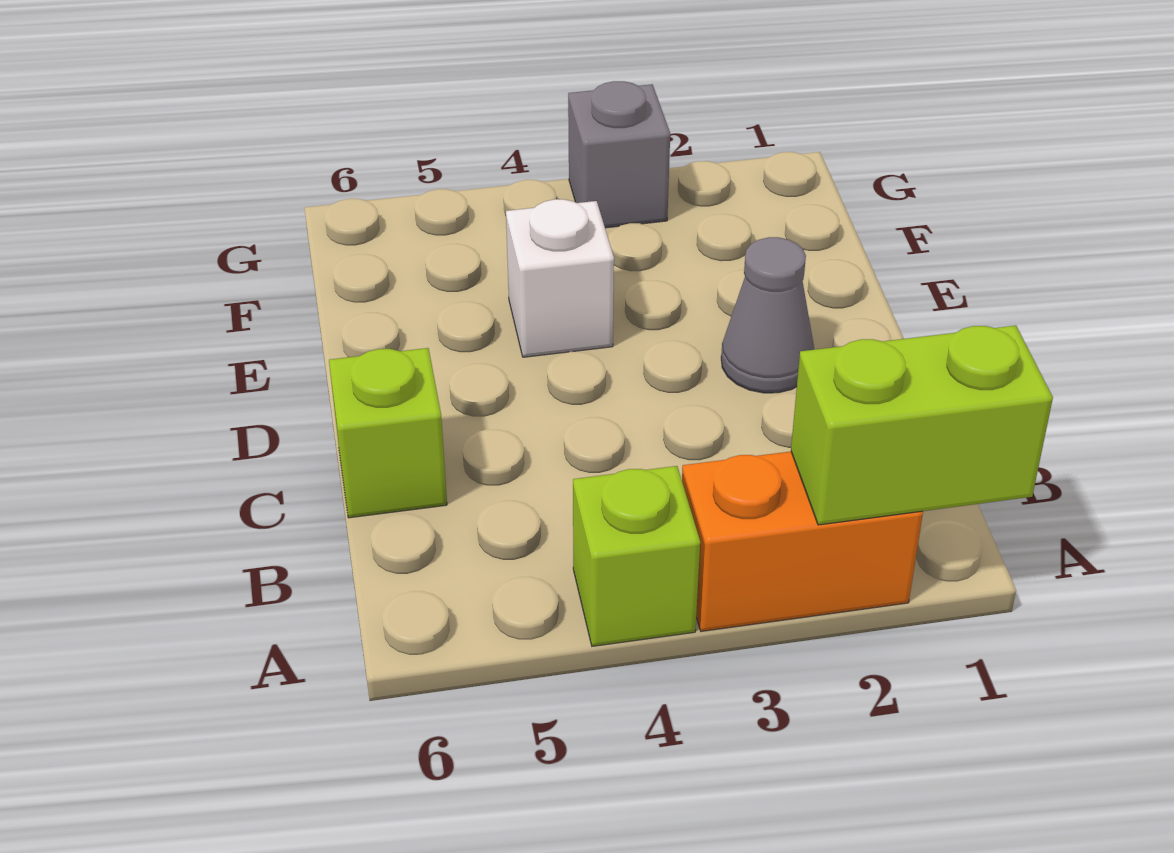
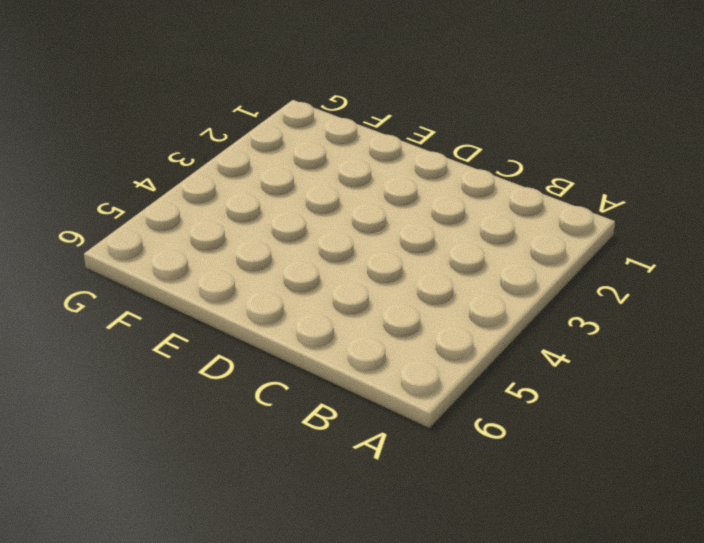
none -> orange brick A2:A3 level 1
none -> lime brick A4 level 1

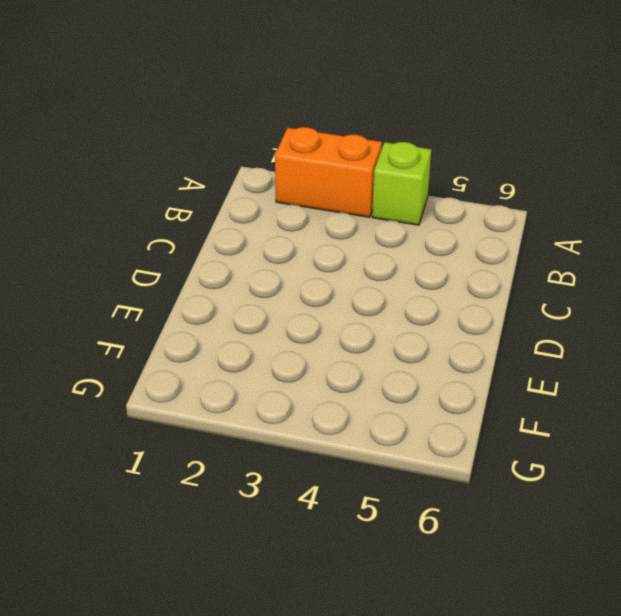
none -> lime brick C6 level 1
none -> grey cone D2 level 1

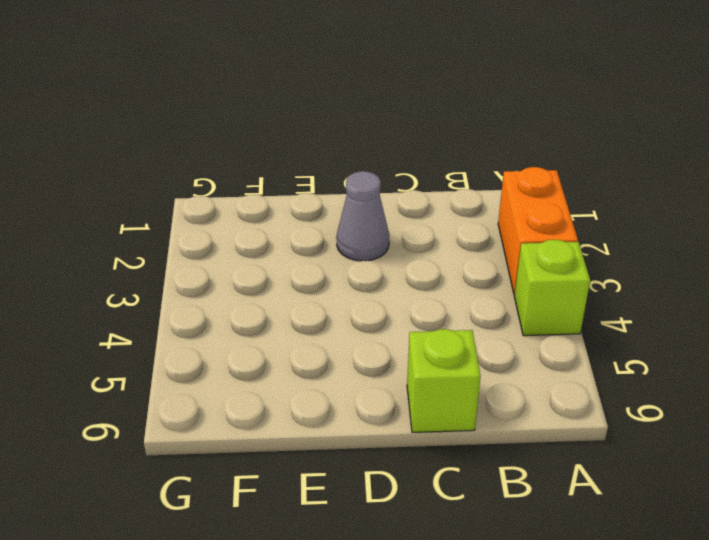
none -> white brick E4 level 1
none -> grey brick G3 level 1

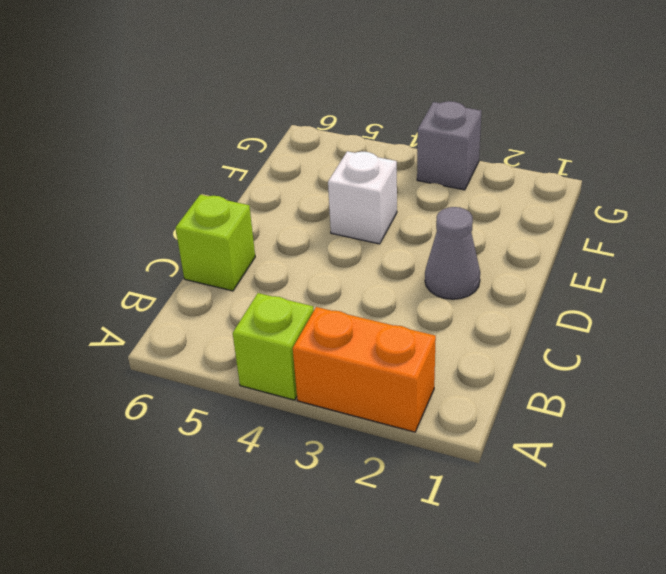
none -> lime brick A1:A2 level 2

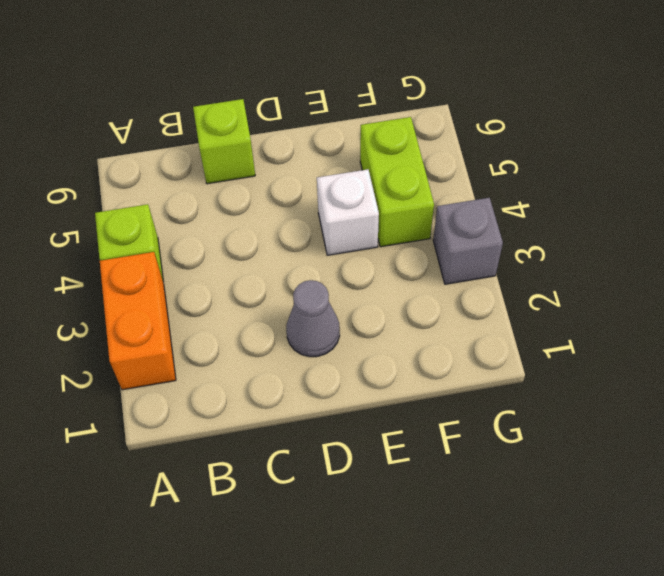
lime brick F4:F5 level 1 -> lime brick A1:A2 level 2

